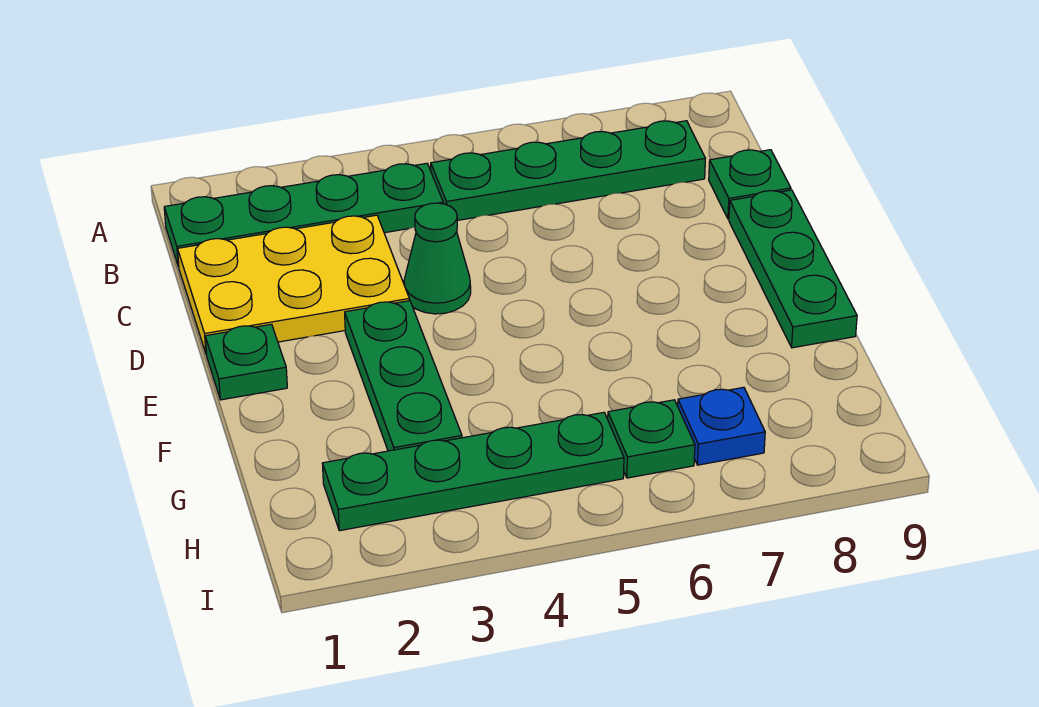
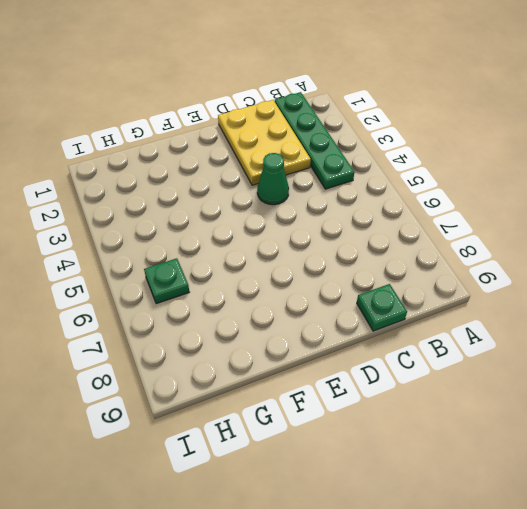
none -> green plate B5:B8 level 1
none -> green plate D9:F9 level 1

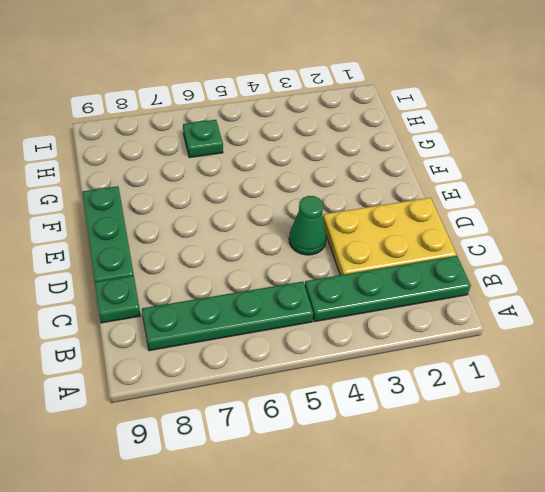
none -> green plate E1 level 1
none -> green plate E3:G3 level 1

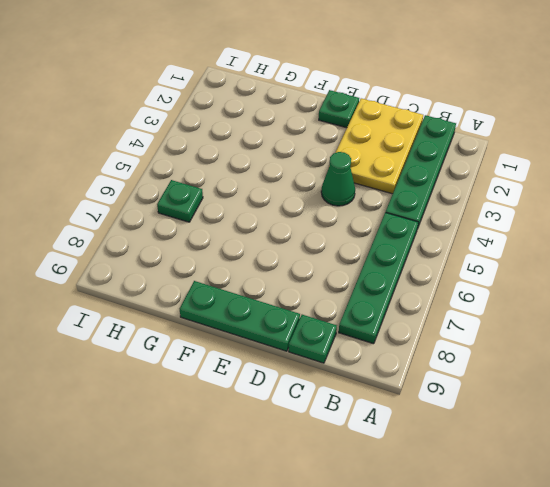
none -> green plate E3:G3 level 1
none -> green plate H2:H5 level 1

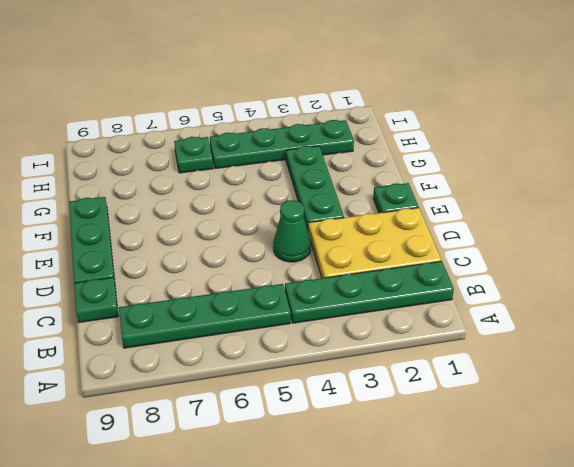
none -> blue plate H7 level 1

